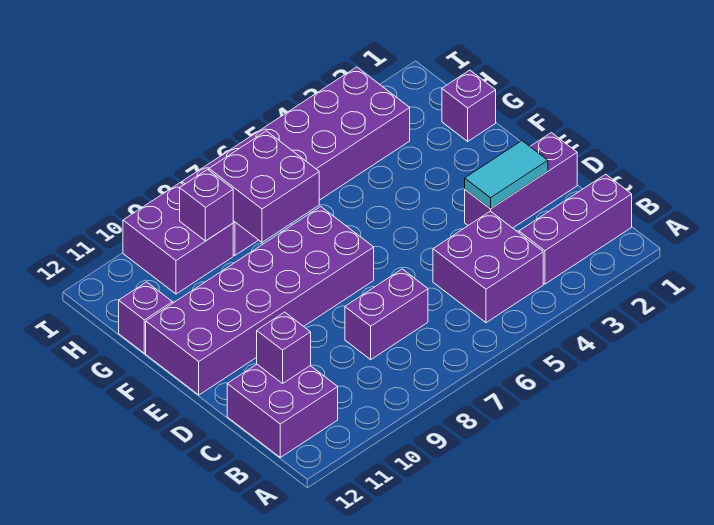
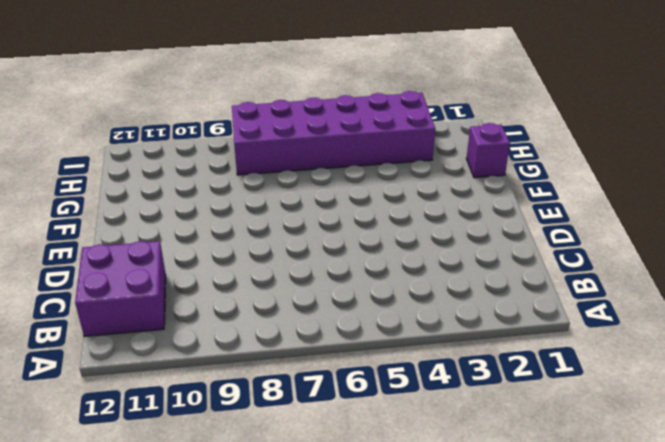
none -> purple brick B1:B3 level 1
none -> purple brick B4:C5 level 1
none -> purple brick C7:C8 level 1

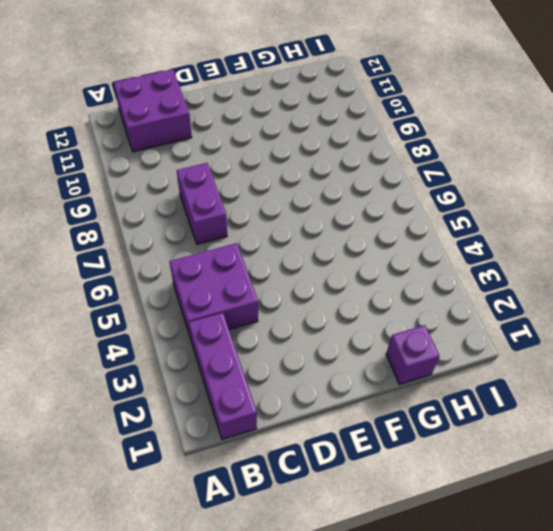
none -> purple brick D1:D3 level 1
none -> purple brick E7:F12 level 1
none -> purple brick G12 level 1

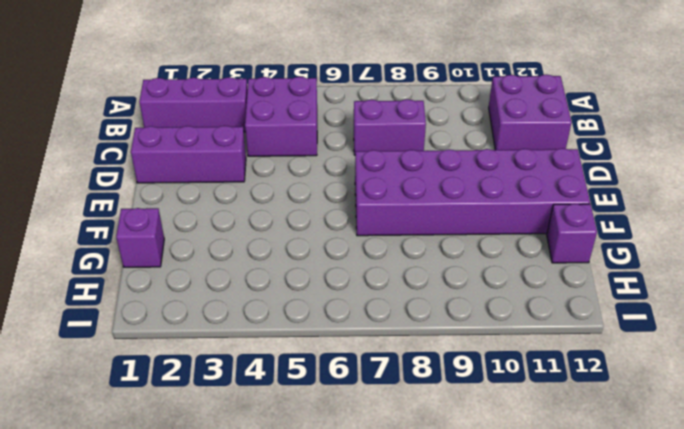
none -> purple brick H3:I8 level 1
none -> purple brick H9:I10 level 1
none -> purple brick C11 level 2

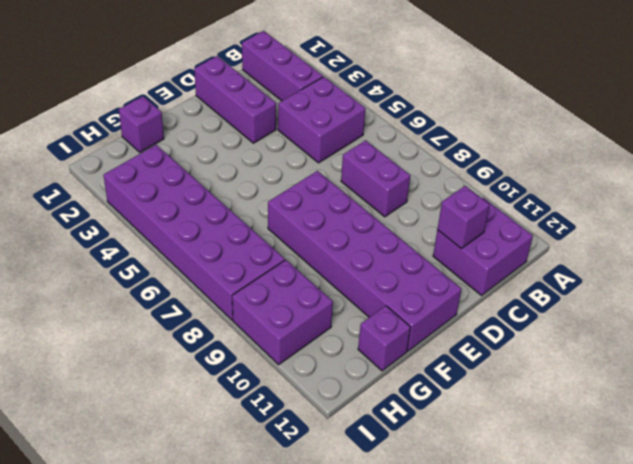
none -> cyan tile D2:D3 level 2
none -> purple brick G7:H8 level 2
none -> purple brick H9 level 2

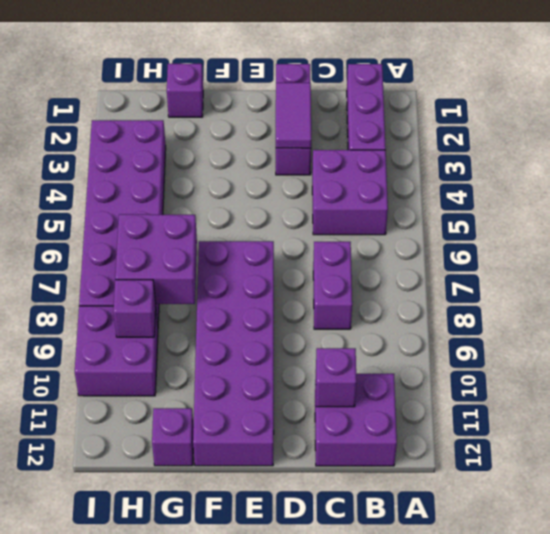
purple tile D2:D3 level 2 -> cyan tile D2:D3 level 2

